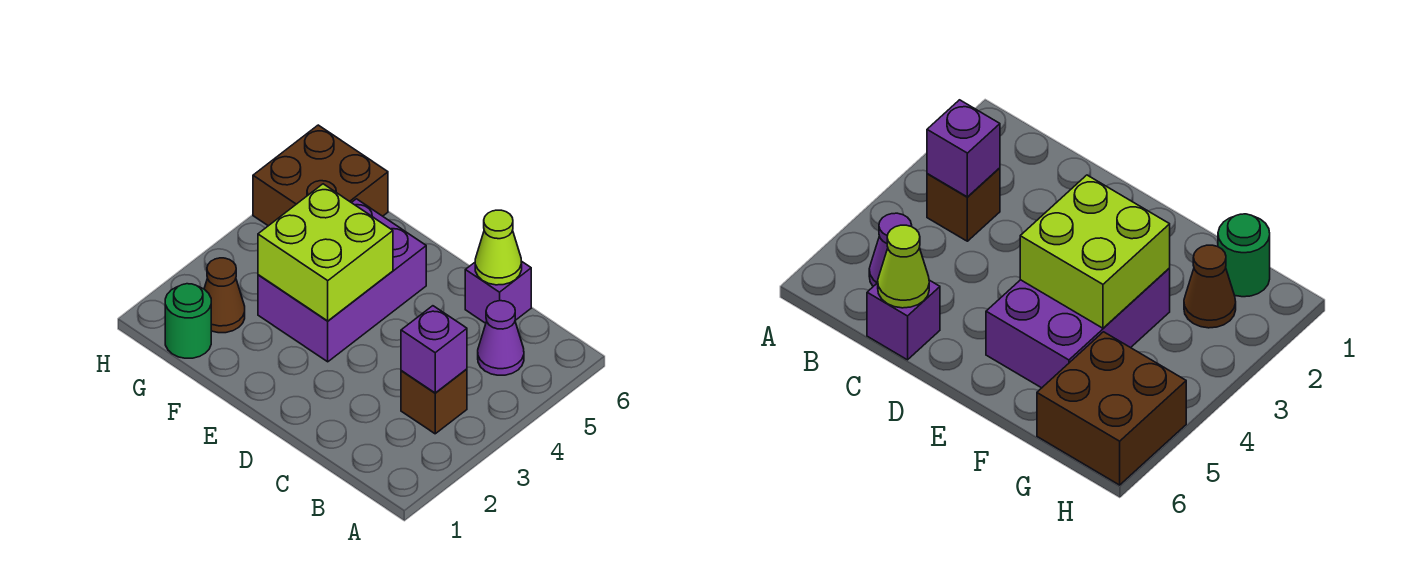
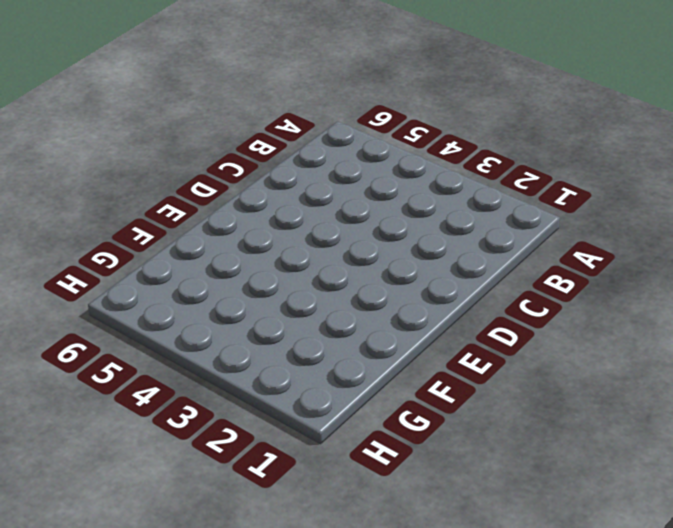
none -> brown brick B3 level 1
none -> purple cone B5 level 1

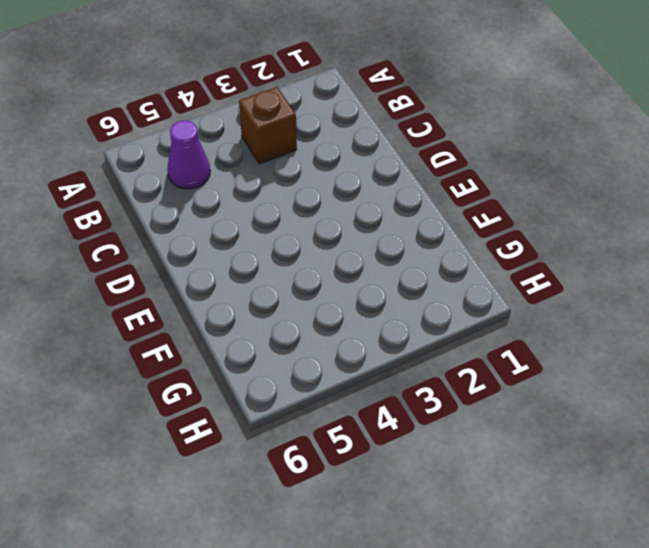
none -> purple brick C6 level 1
none -> purple brick E3:F5 level 1

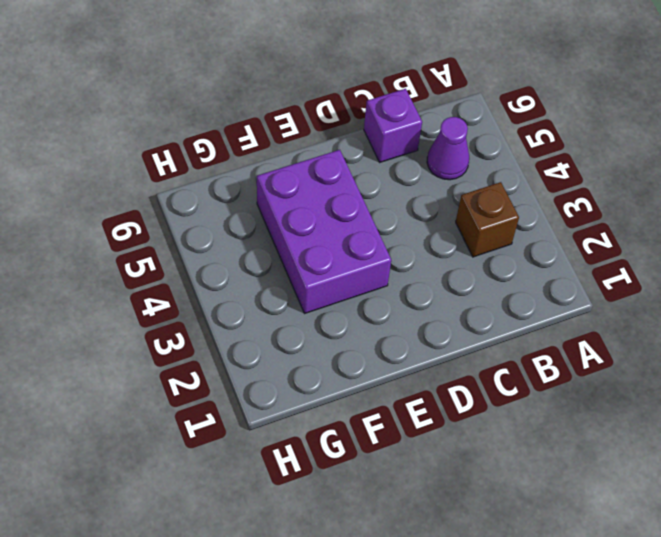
none -> green round brick G1 level 1
none -> brown cone G2 level 1

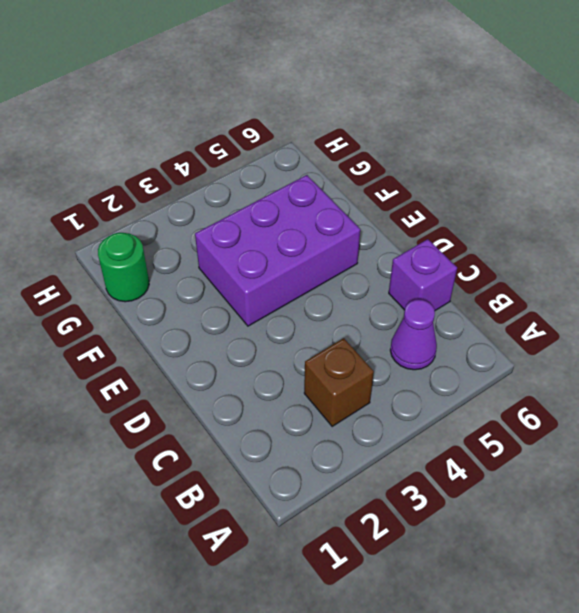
none -> brown cone G2 level 1
none -> brown brick G5:H6 level 1

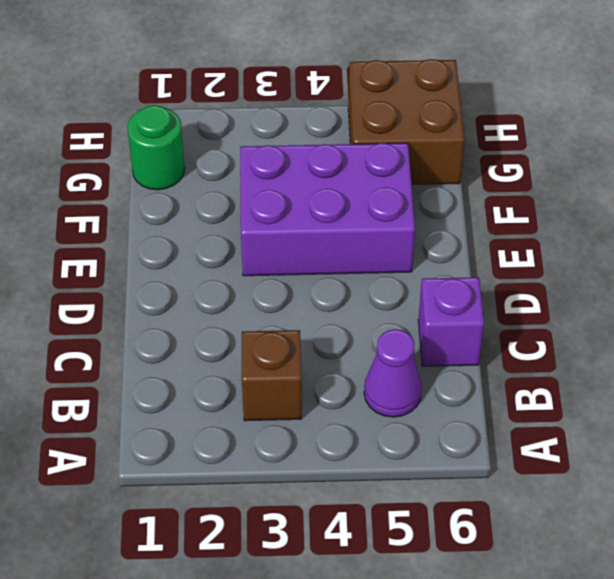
none -> brown cone G2 level 1
none -> purple brick B3 level 2

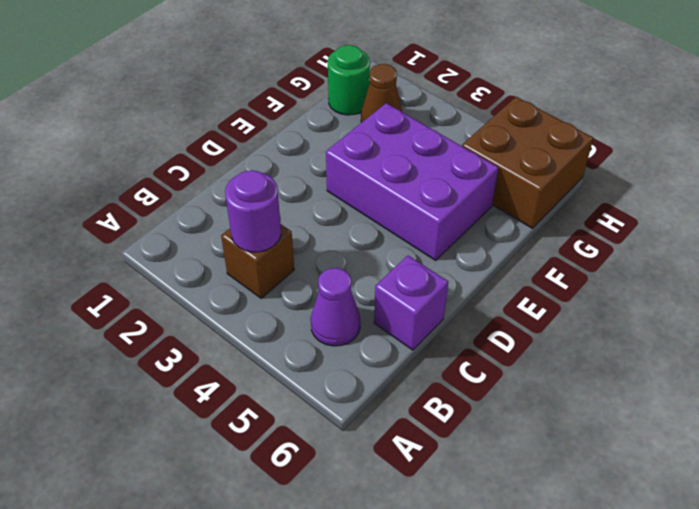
purple round brick B3 level 2 -> purple brick B3 level 2
none -> lime cone C6 level 2
none -> lime brick E3:F4 level 2

